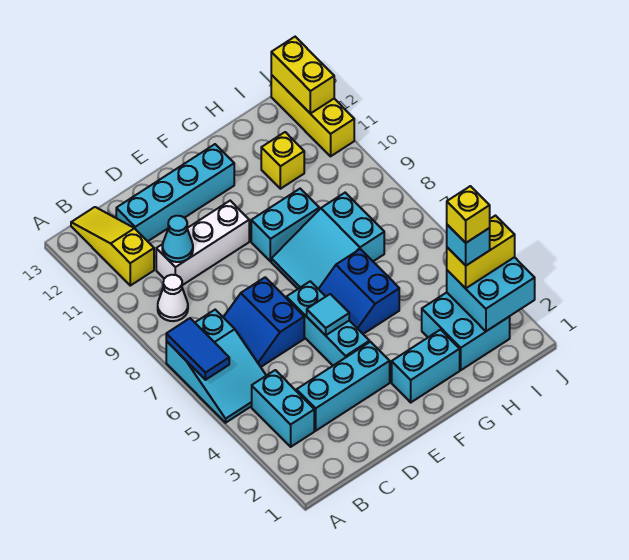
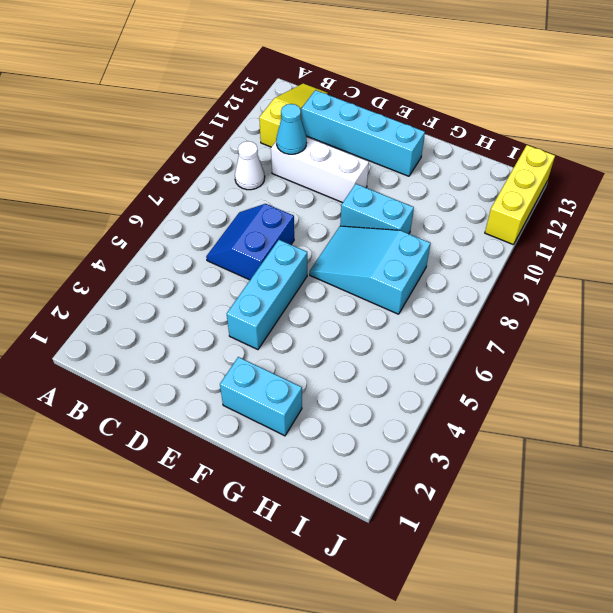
none -> cyan slope A5:B7 level 1 top 7
none -> cyan brick B3:B4 level 1
none -> cyan brick C3:E3 level 1

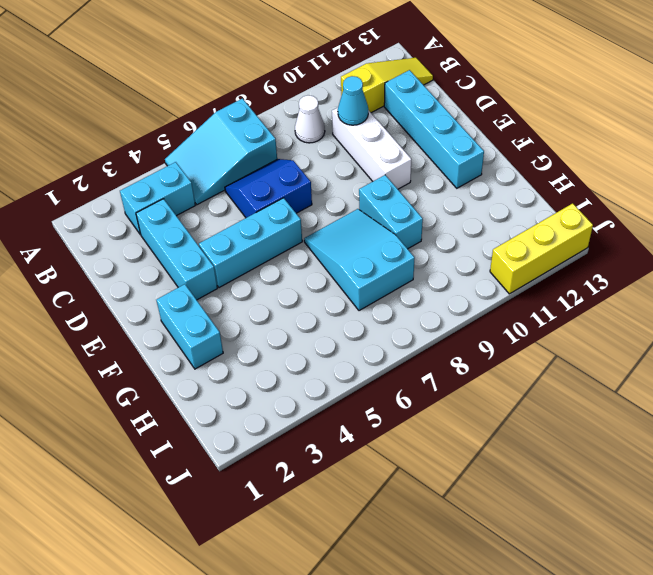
none -> blue slope F5:G6 level 1 top G
none -> cyan brick H2:I3 level 1
none -> yellow brick H11 level 1

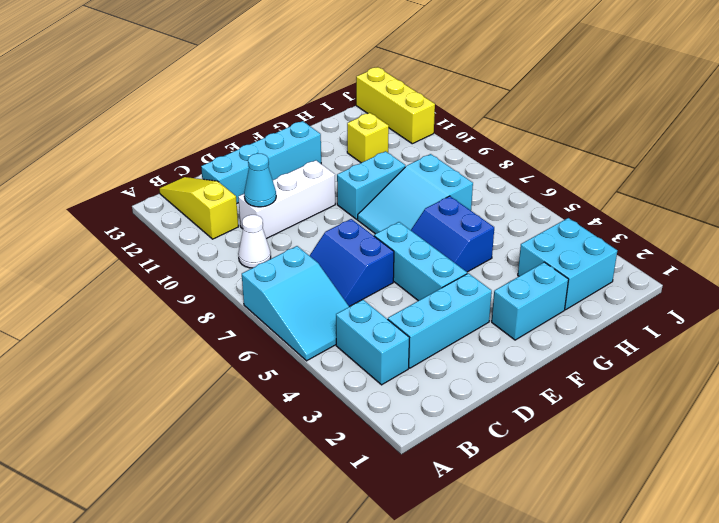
none -> blue tile A6:A7 level 2
none -> cyan tile E5 level 2
none -> cyan brick I2:J3 level 2

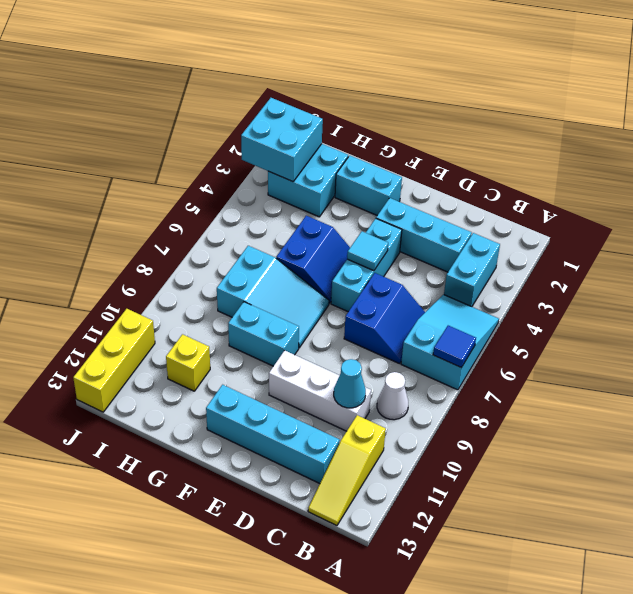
blue tile A7 level 2 -> blue tile A6:A7 level 2
none -> yellow brick J12:J13 level 2
none -> yellow brick I3:J3 level 3
none -> cyan brick I3 level 4

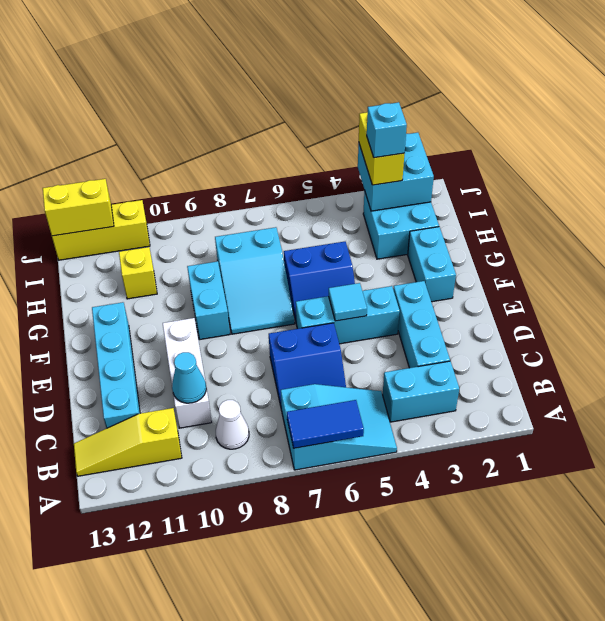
none -> yellow brick I3 level 5

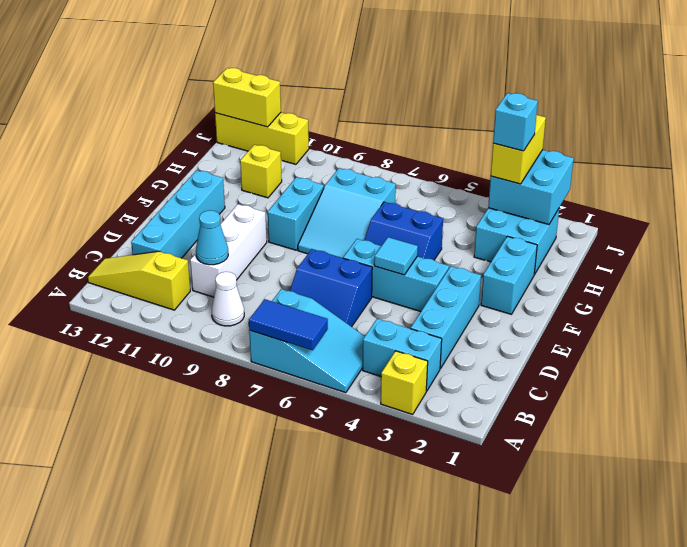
yellow brick A3 level 1 -> yellow brick I3 level 5

